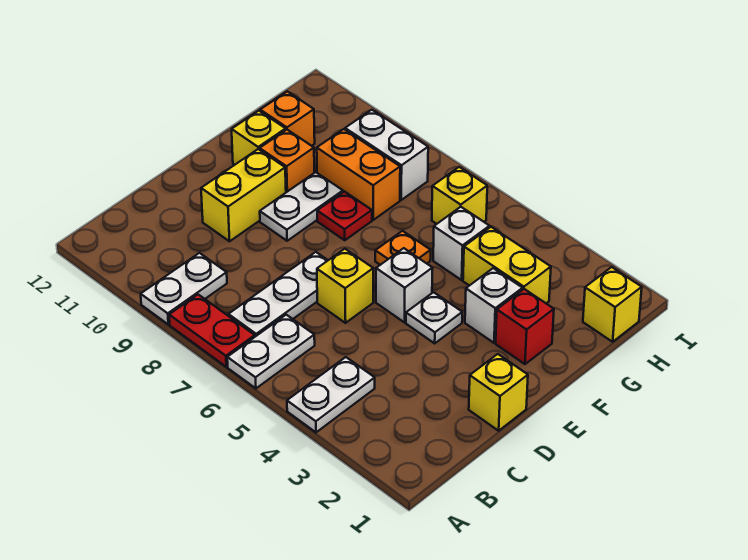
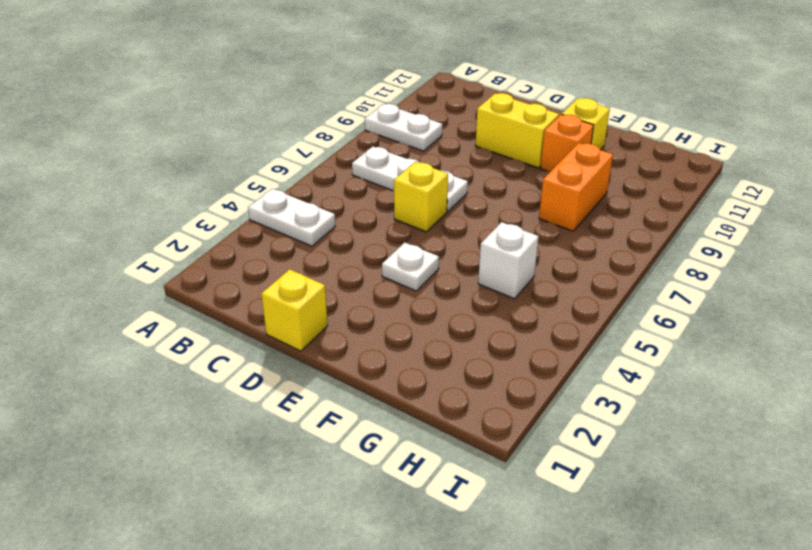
none -> white plate A6:B6 level 1
none -> red plate A7:A8 level 1
none -> white brick E5 level 1

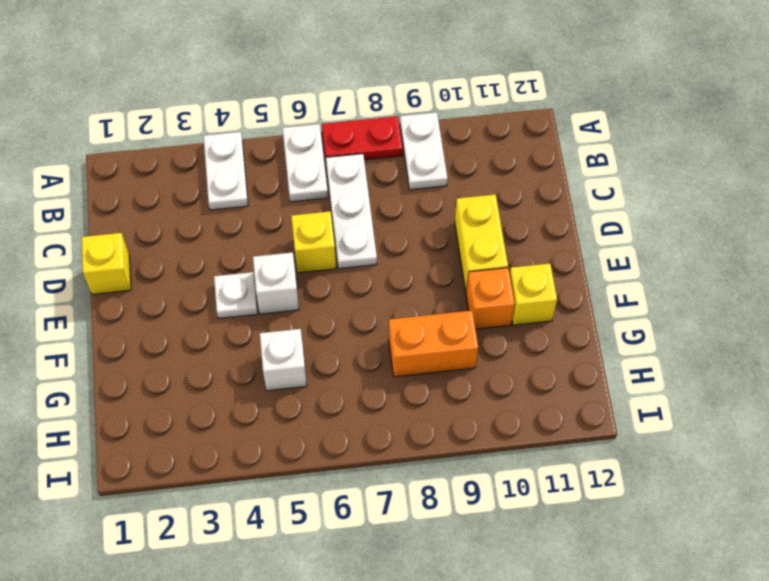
none -> white plate E9:F9 level 1
none -> red brick F2 level 1
none -> white brick F3 level 1

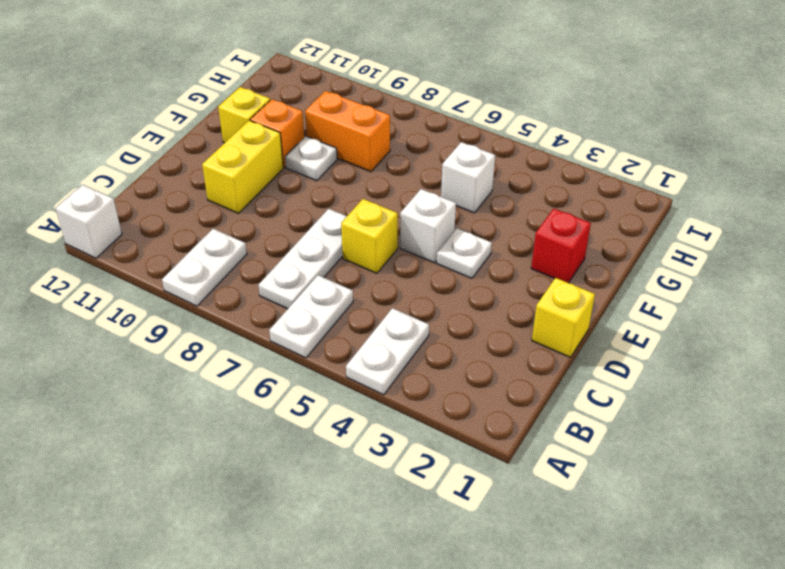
white brick A12 level 1 -> white brick F3 level 1
white plate F9 level 1 -> white plate E9:F9 level 1
none -> red plate A7:A8 level 1
none -> orange plate F6 level 1
none -> red plate F8 level 1

